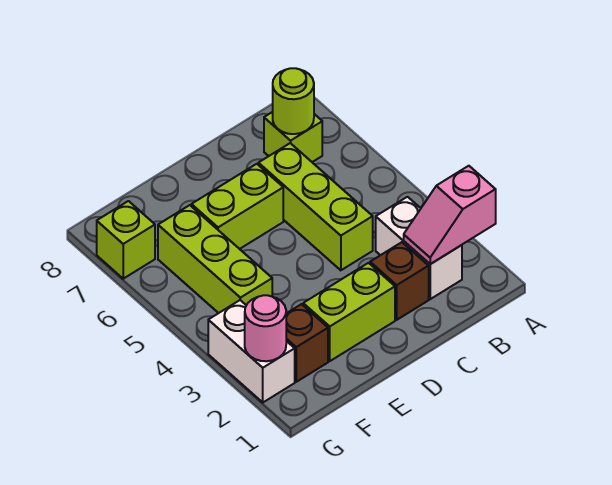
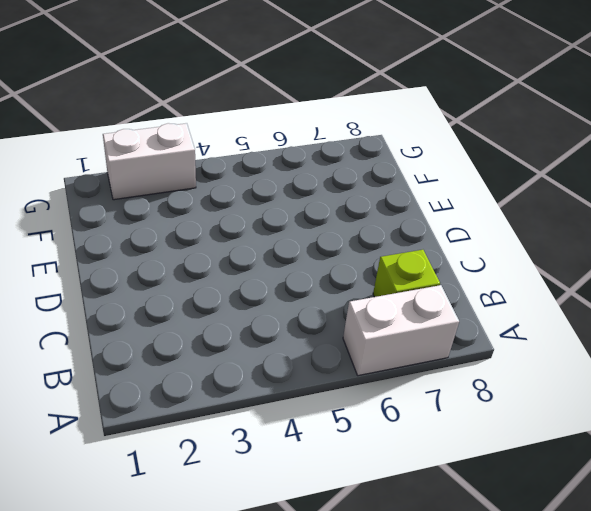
white brick A6:A7 level 1 -> white brick B2:B3 level 1
none -> brown brick C2 level 1
none -> lime brick C4:C6 level 1
none -> lime brick D2:E2 level 1

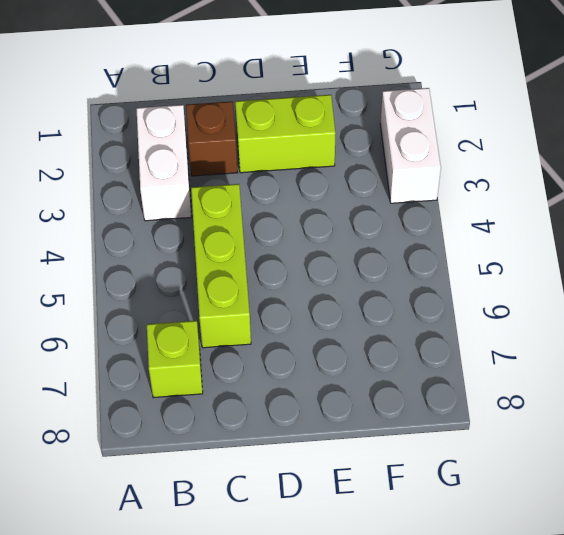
none -> lime brick D6:E6 level 1
none -> brown brick F2 level 1
none -> lime brick F4:F6 level 1

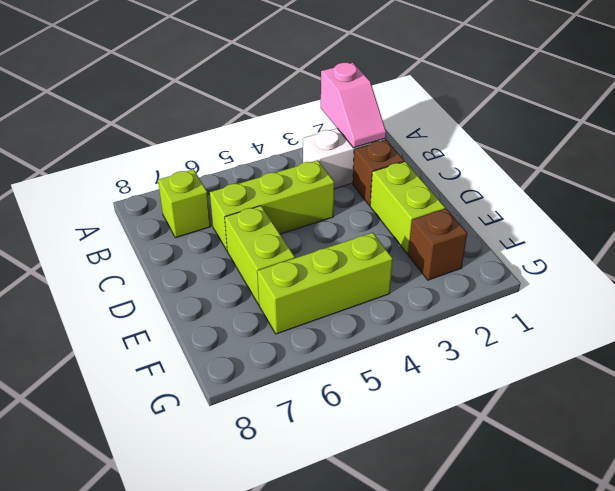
none -> white brick G2:G3 level 1
none -> lime brick G7 level 1
none -> lime round brick B7 level 2

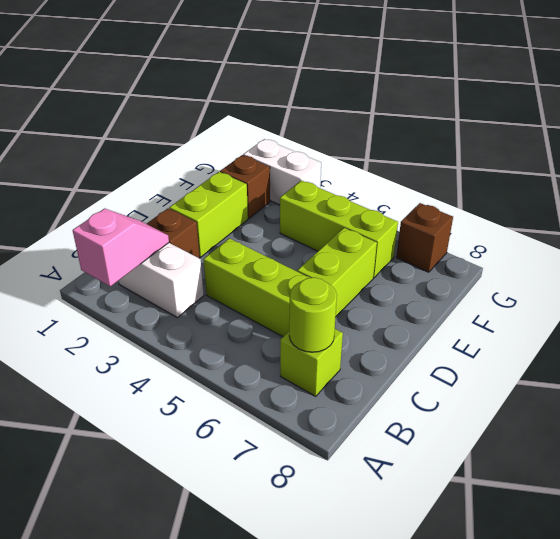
brown brick G7 level 1 -> lime brick G7 level 1
none -> pink round brick G2 level 2

